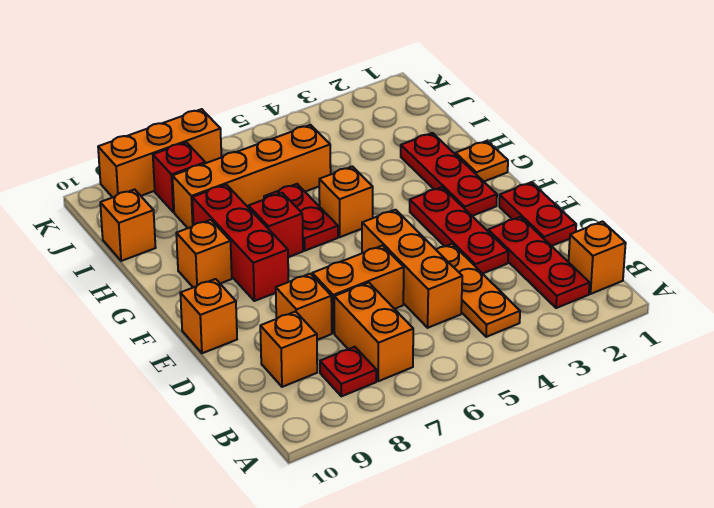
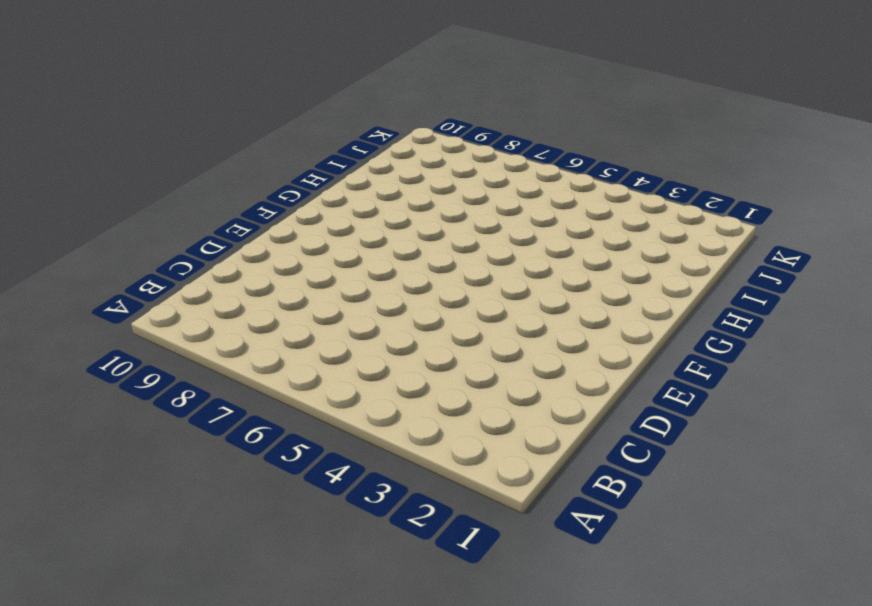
none -> orange brick B1 level 1
none -> red plate B2:D2 level 1
none -> orange plate B4:D4 level 1

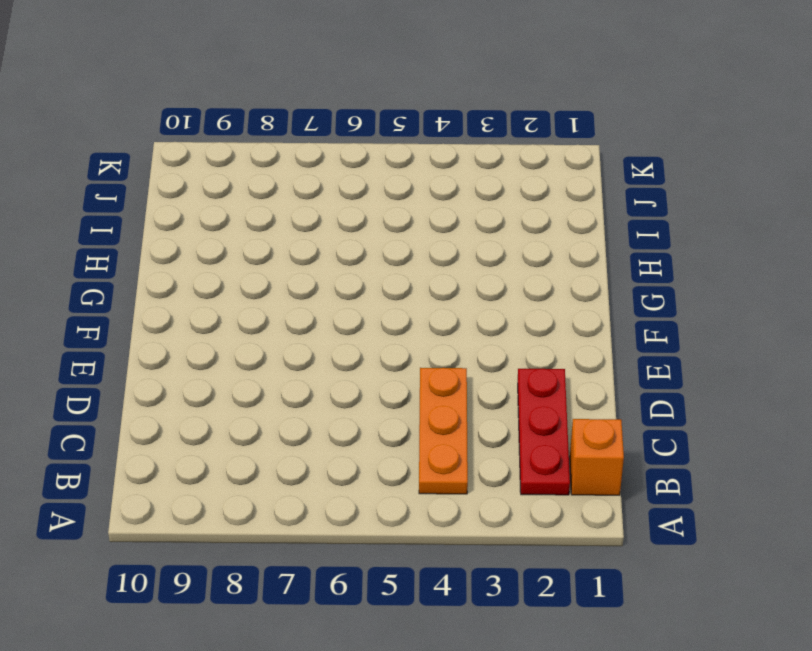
none -> orange brick B7:C7 level 1
none -> red plate B8 level 1
none -> orange brick C5:E5 level 1

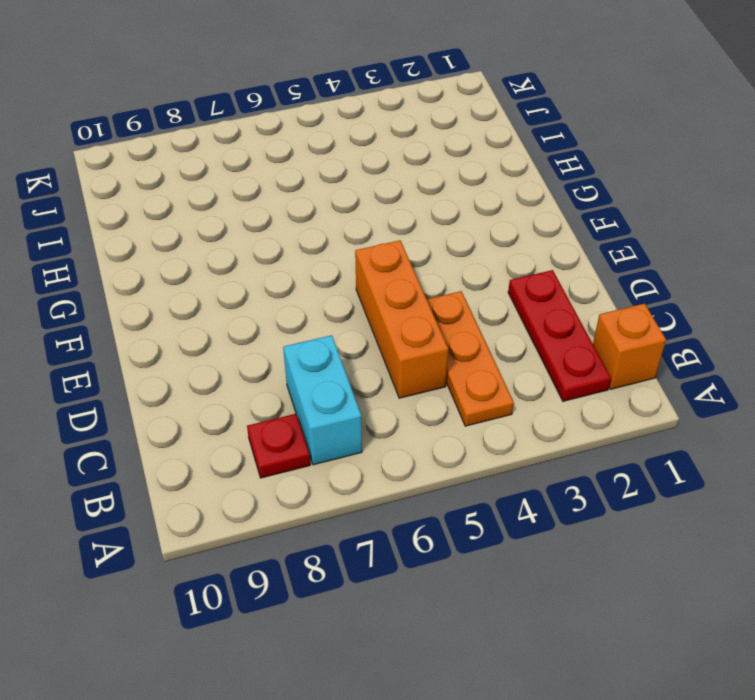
cyan brick B7:C7 level 1 -> orange brick B7:C7 level 1
none -> orange brick C9 level 1
none -> red plate D1:E1 level 1
none -> red plate D3:F3 level 1

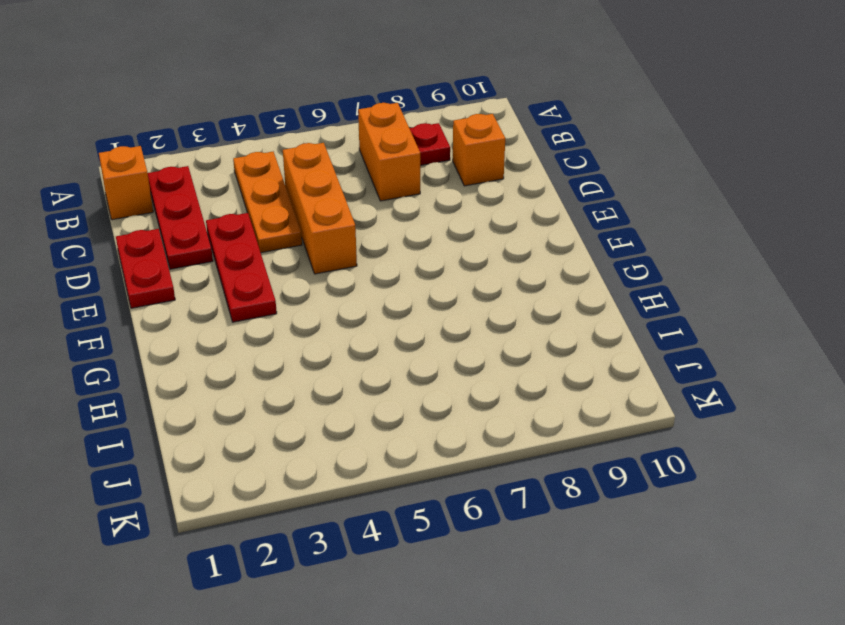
none -> orange brick D6:D7 level 1
none -> orange brick D8 level 1
none -> orange brick E10 level 1

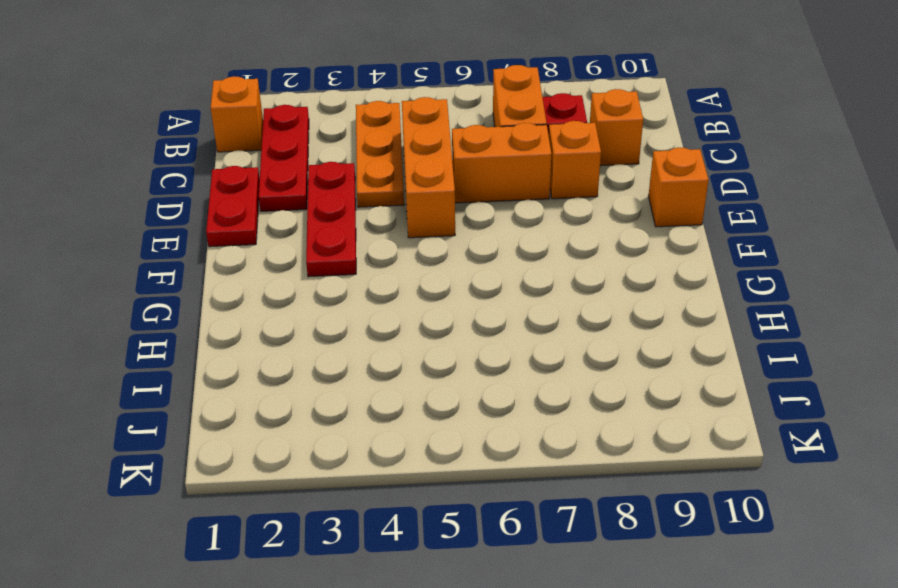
none -> red plate F2:H2 level 1
none -> red brick F8:H8 level 1
none -> orange plate G1 level 1

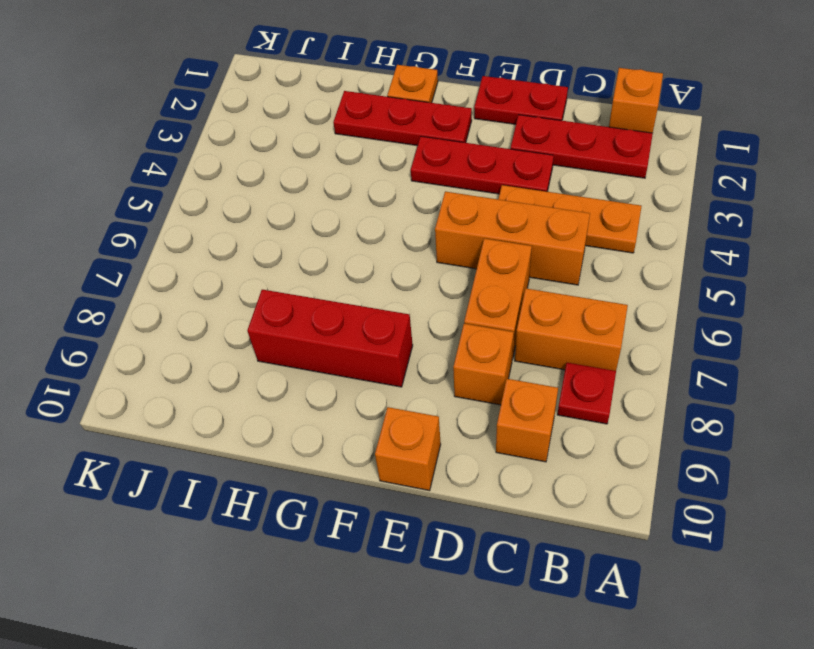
none -> orange brick G5 level 1
none -> red plate G6:H6 level 1
none -> red brick G7 level 1

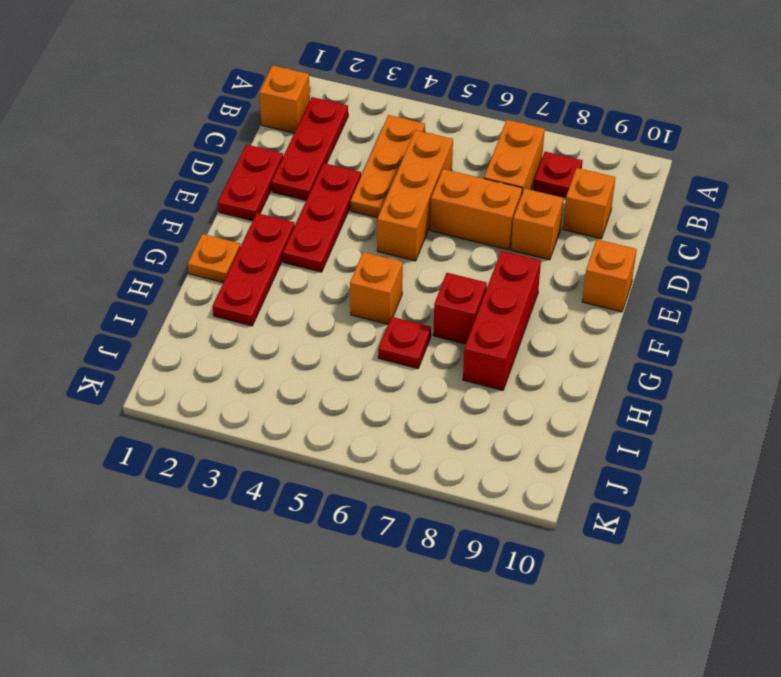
red plate H6 level 1 -> red plate G6:H6 level 1
none -> orange brick G9 level 1
none -> orange brick I5:I8 level 1
none -> orange brick I10 level 1

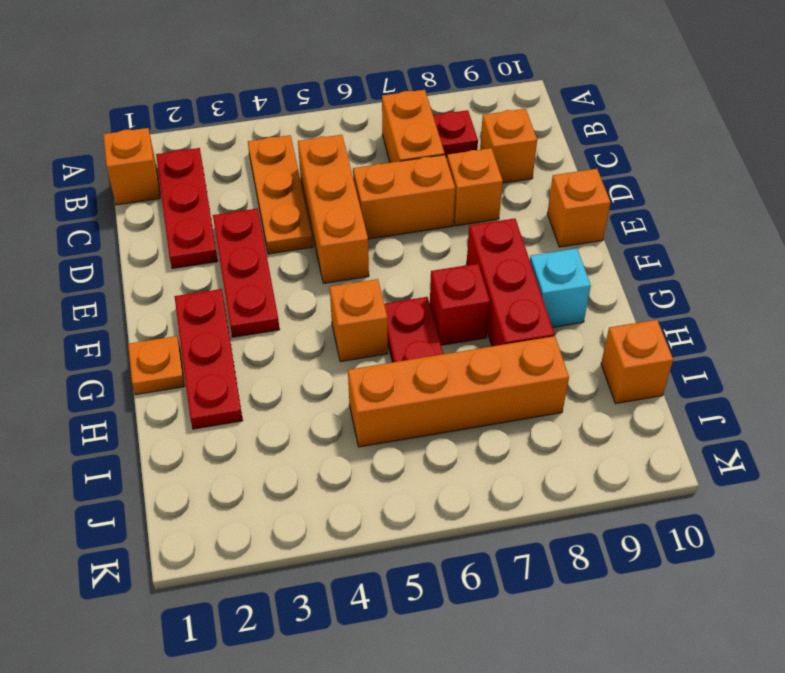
cyan brick G9 level 1 -> orange brick G9 level 1
none -> red plate D1:E1 level 1
none -> red brick J8 level 1
none -> orange brick K7:K9 level 1

